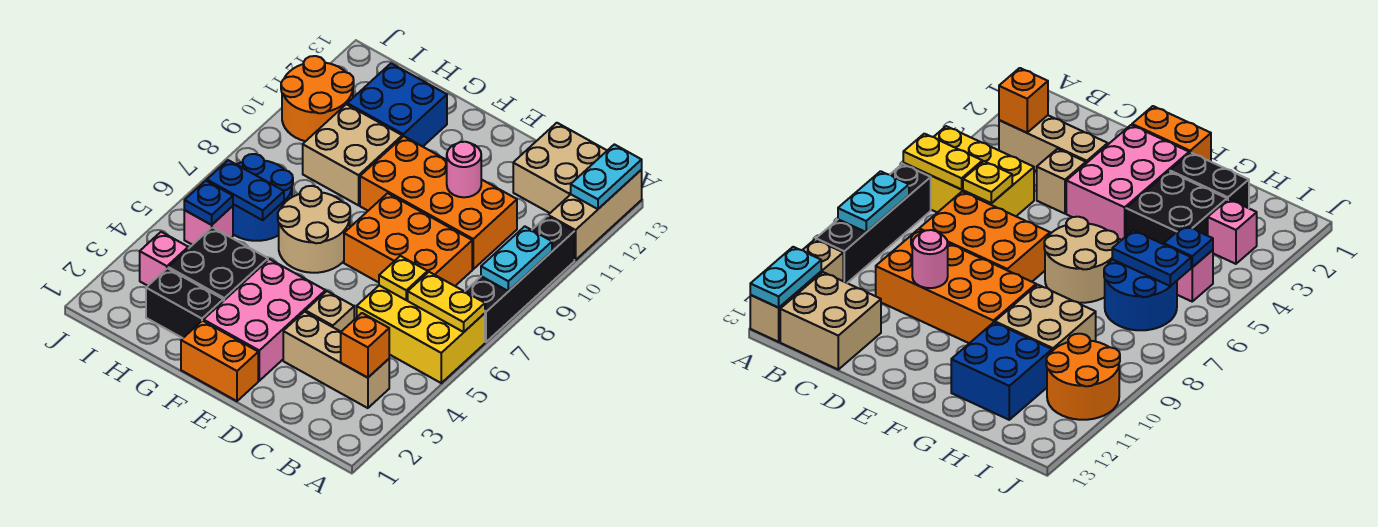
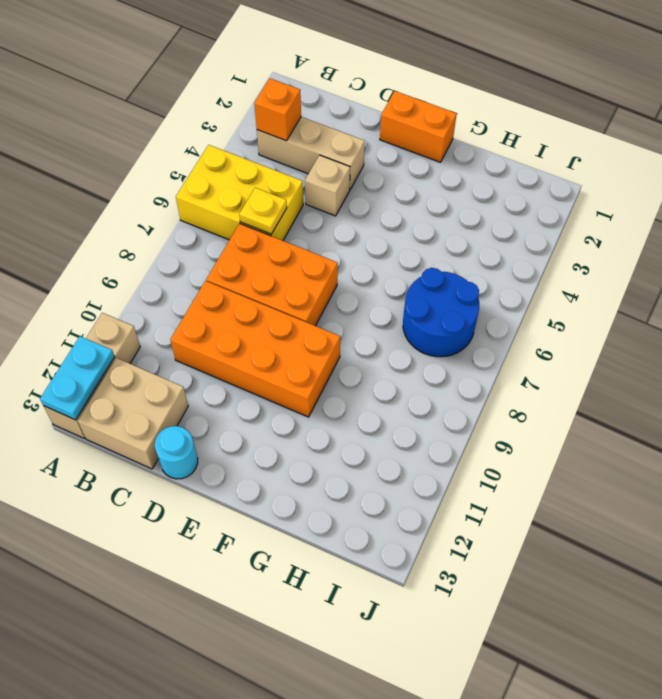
cyan round brick D13 level 1 -> none
none -> black brick A7:A10 level 1
none -> pink brick E2:F4 level 1
none -> tan round brick F6:G7 level 1

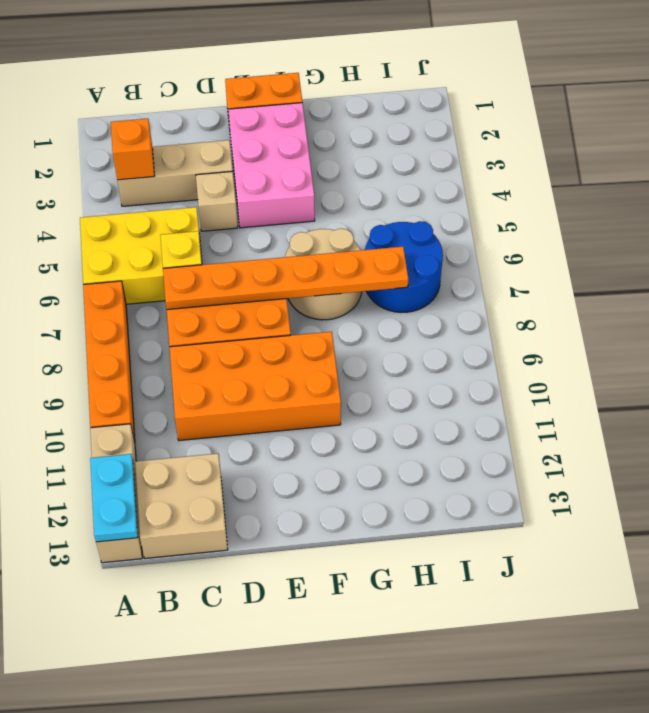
orange brick A7:A10 level 1 -> black brick A7:A10 level 1
orange plate C7:H7 level 2 -> none
none -> black brick G2:H2 level 1
none -> black brick G3:H4 level 1
none -> tan brick G9:H10 level 1

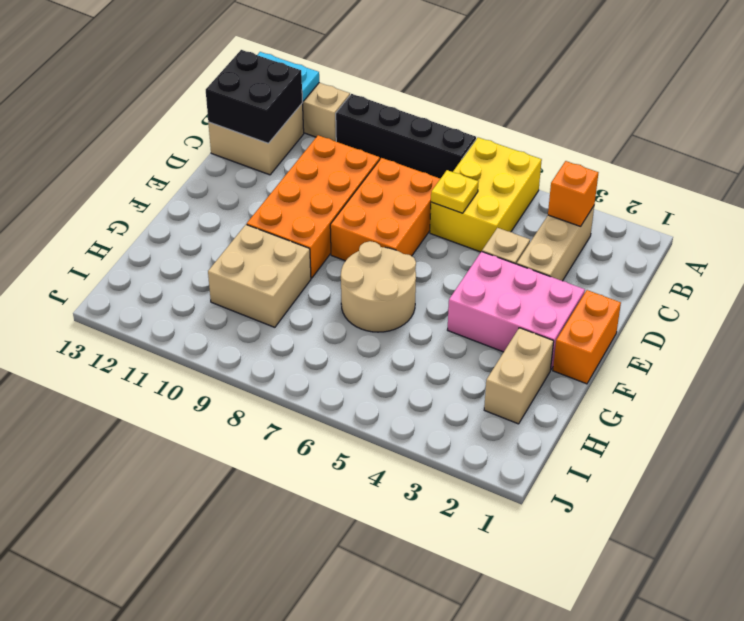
black brick B12:C13 level 2 -> black brick G3:H4 level 1
tan brick G2:H2 level 1 -> black brick G2:H2 level 1
none -> blue brick G11:H12 level 1
none -> blue round brick H6:I7 level 1
none -> pink brick I3 level 1

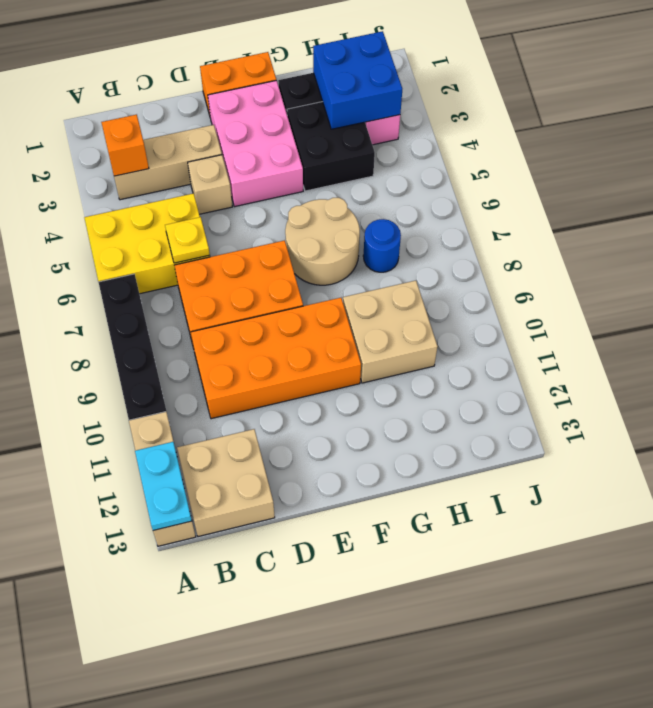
blue brick H2:I3 level 2 -> blue brick G11:H12 level 1
blue round brick H7 level 1 -> blue round brick H6:I7 level 1
none -> pink brick I5 level 1
none -> orange round brick I10:J11 level 1
none -> yellow plate A6:B6 level 2

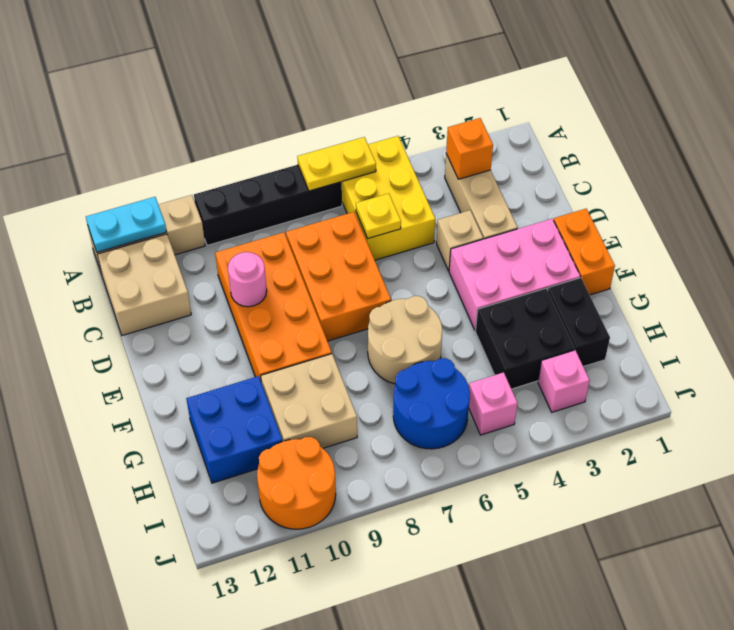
yellow plate A6:A7 level 2 -> yellow plate A6:B6 level 2
none -> cyan plate A8:A9 level 2
none -> blue plate H6:I6 level 2
none -> blue plate I5 level 2

